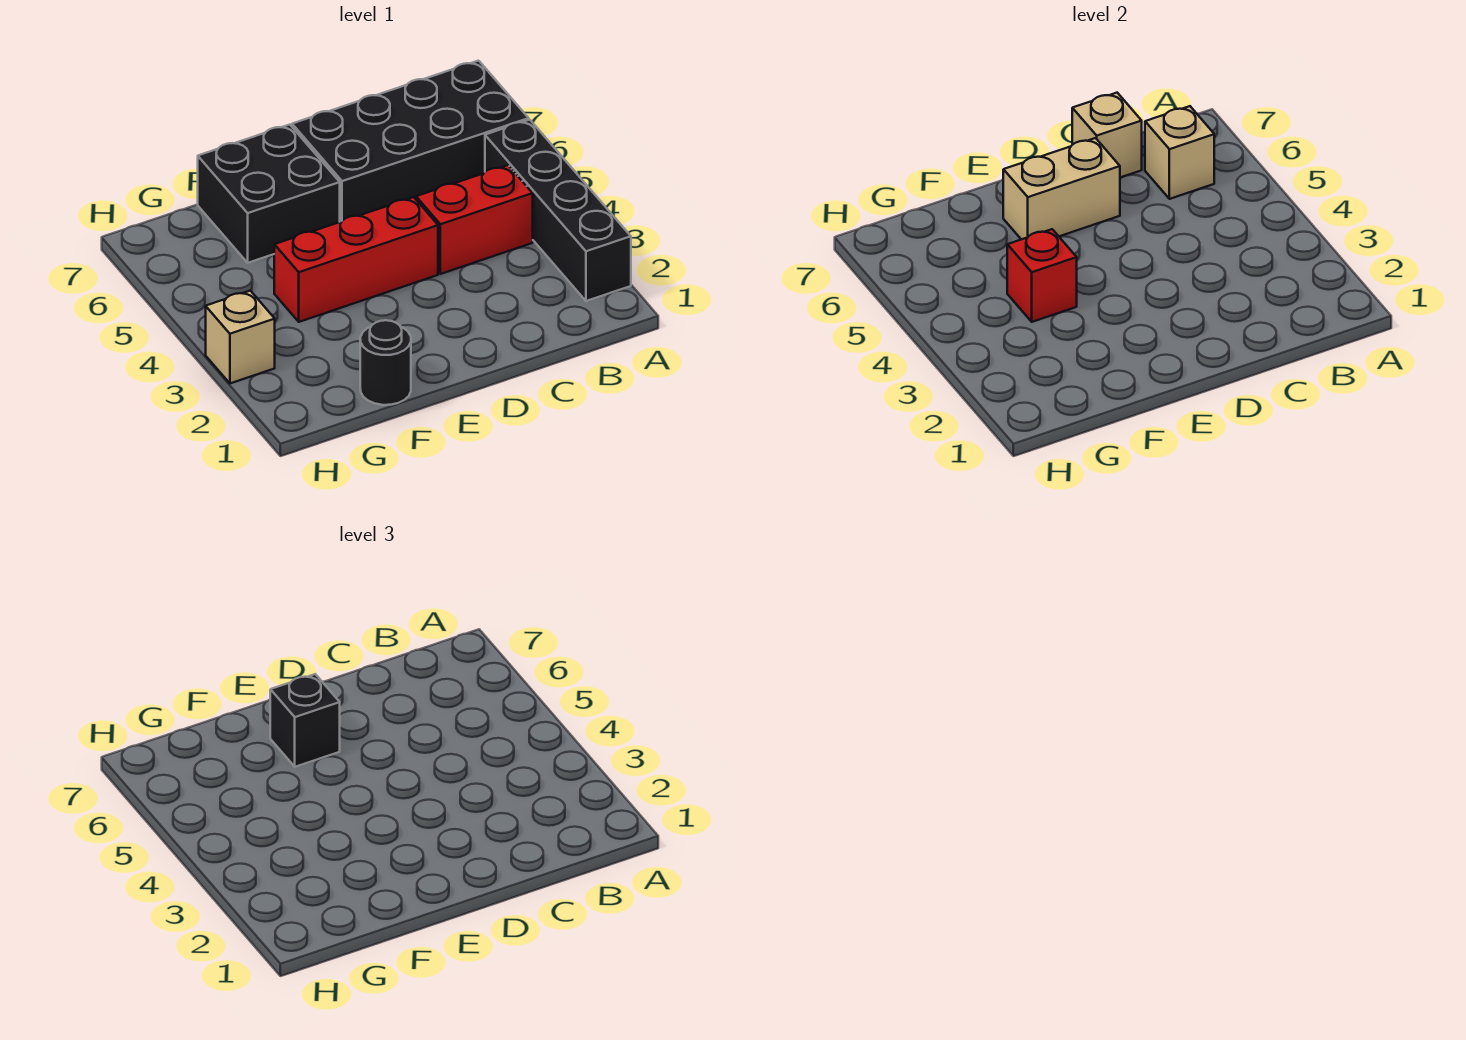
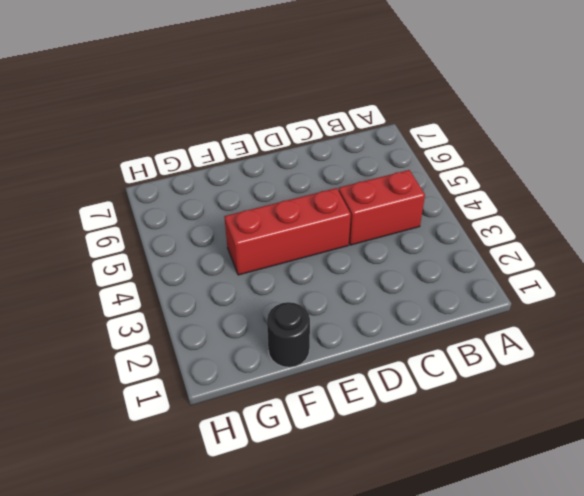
none -> black brick A2:A5 level 1
none -> black brick A6:D7 level 1
none -> black brick E6:F7 level 1

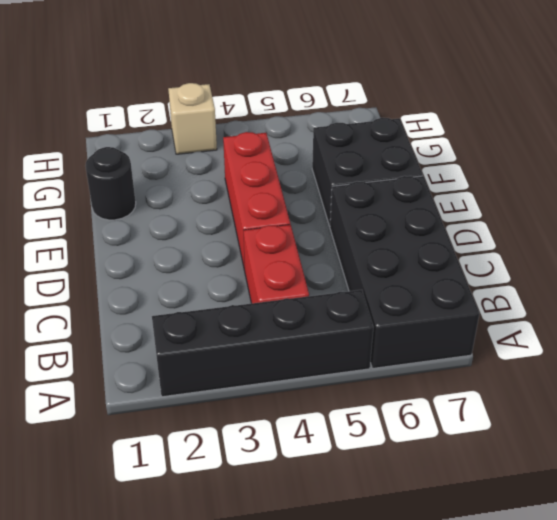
none -> tan brick B6 level 2
none -> tan brick C7 level 2
none -> tan brick D6:E6 level 2

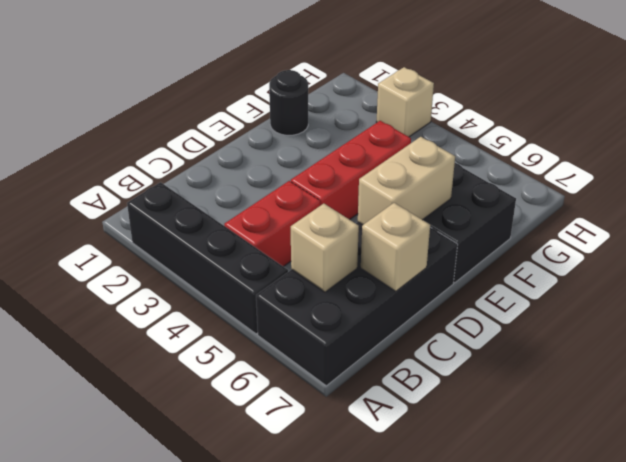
none -> red brick F4 level 2
none -> black brick E6 level 3

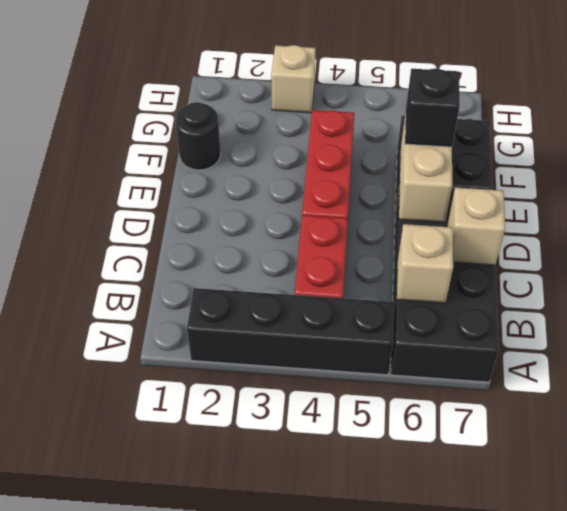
none -> red brick F4 level 2

